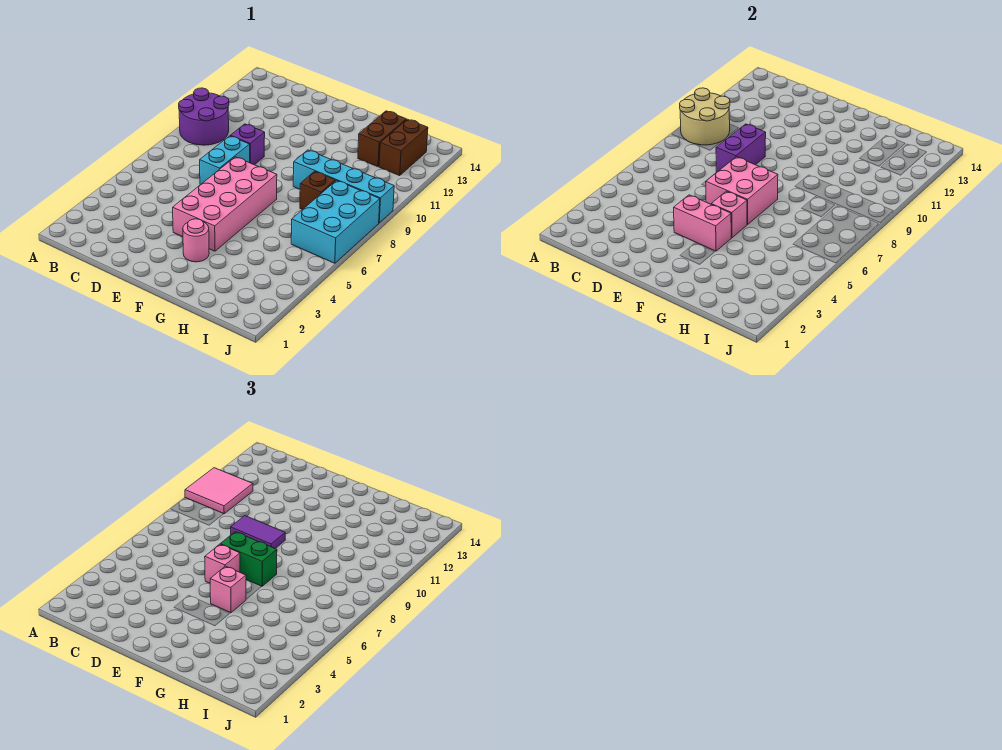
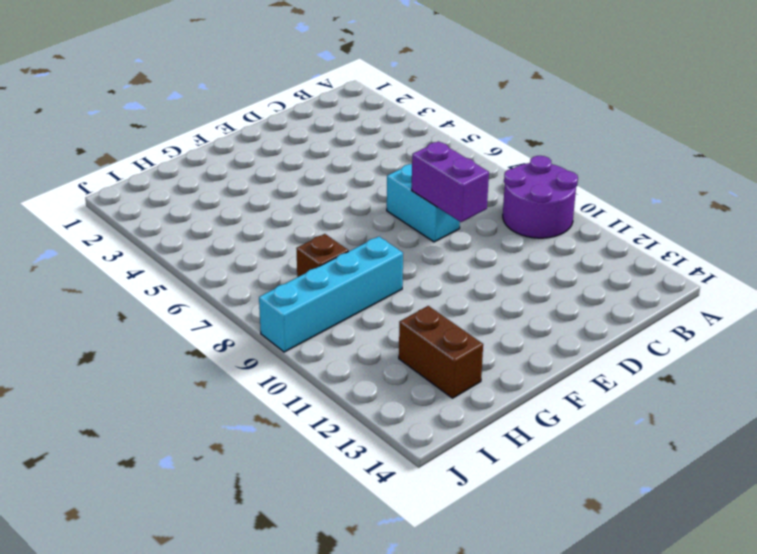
none -> purple brick D9 level 1
none -> pink brick E4:F7 level 1
none -> pink round brick F3 level 1

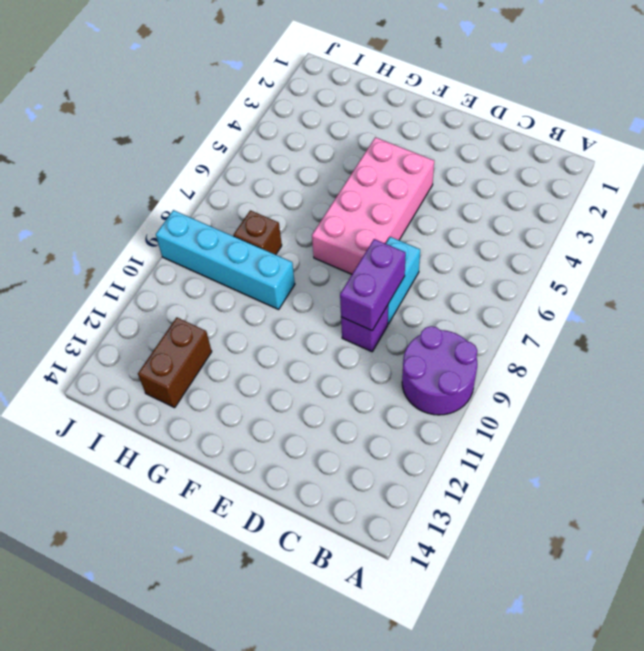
none -> pink round brick F3 level 1
none -> cyan brick I6:J8 level 1
none -> brown brick I12:I13 level 1

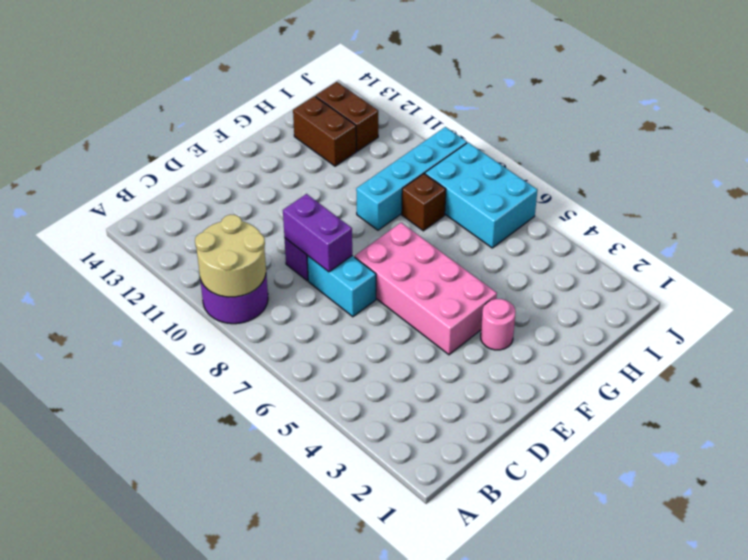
none -> pink brick E4:F4 level 2
none -> pink brick E6:F7 level 2
none -> pink brick F5 level 2

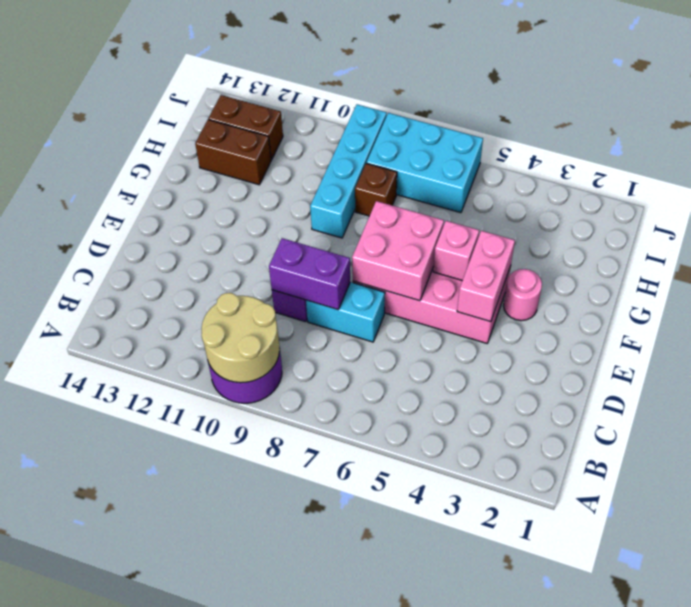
none -> pink tile A10:B11 level 3
none -> purple tile D9:E9 level 3
none -> pink brick E6 level 3

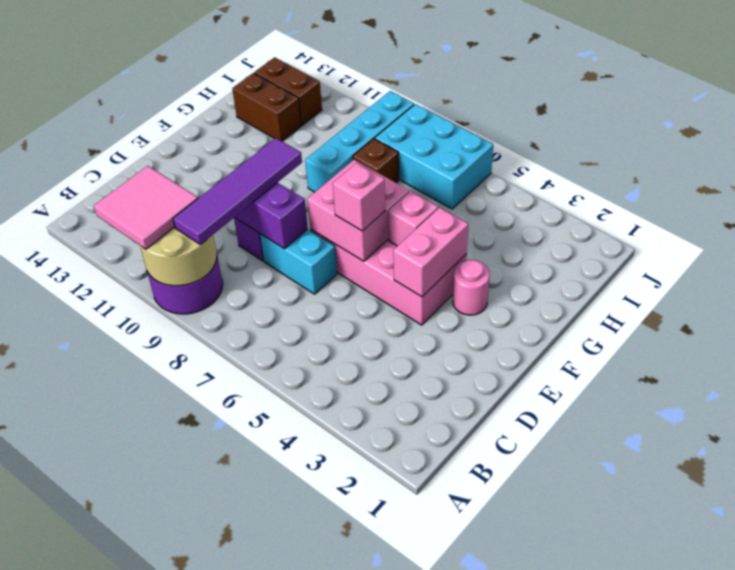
purple tile B9:E9 level 3 -> purple tile D9:E9 level 3
none -> green brick E7:F7 level 3
none -> pink brick F5 level 3

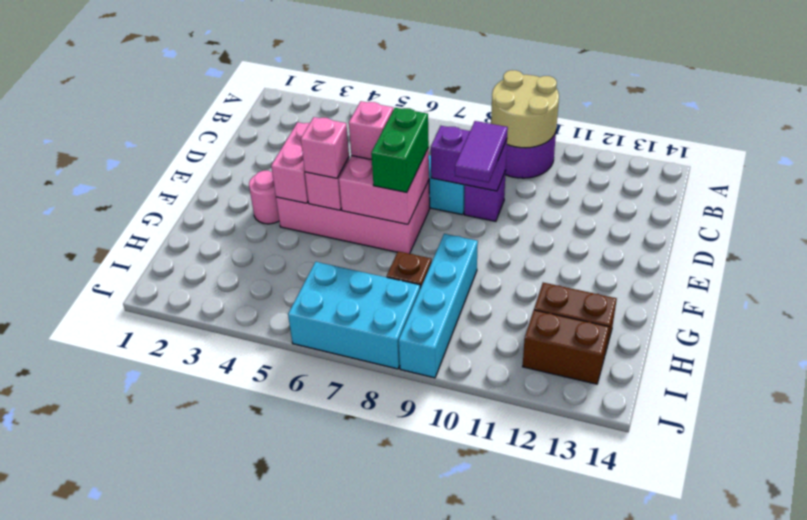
none -> pink tile A10:B11 level 3

